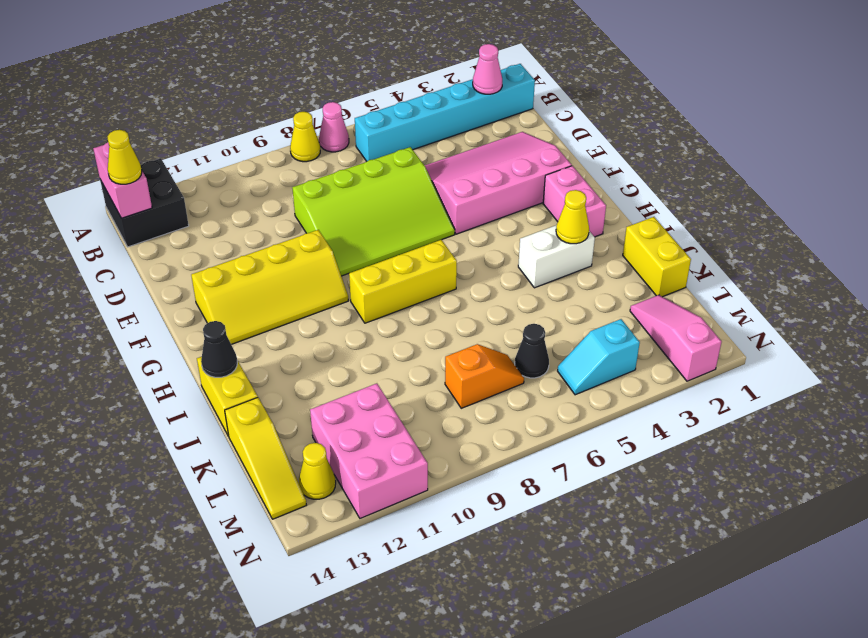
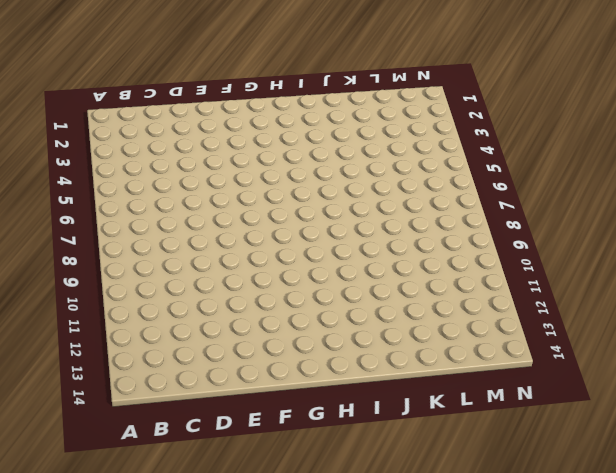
none -> pink cone A7 level 1
none -> yellow cone A8 level 1
none -> black brick A13:B14 level 1

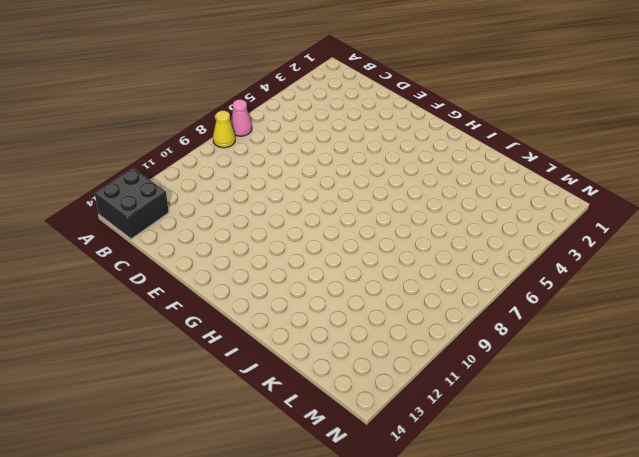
none -> cyan brick B1:B6 level 1
none -> pink slope D2:F5 level 1 top F
none -> lime slope D6:F9 level 1 top D

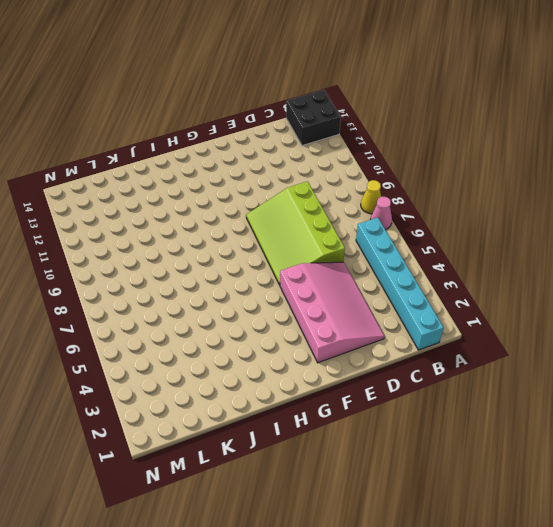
none -> yellow slope F10:G13 level 1 top F
none -> pink brick G2:H2 level 1
none -> yellow brick H7:H9 level 1

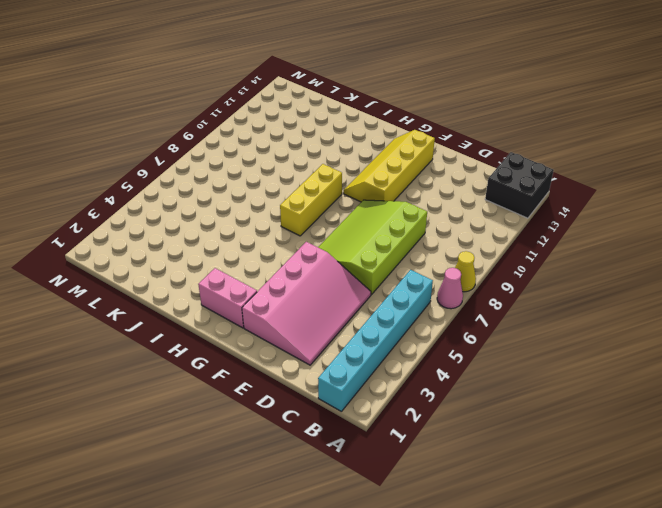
none -> white brick I3:I4 level 1
none -> yellow brick I14:J14 level 1
none -> yellow brick J1:K1 level 1

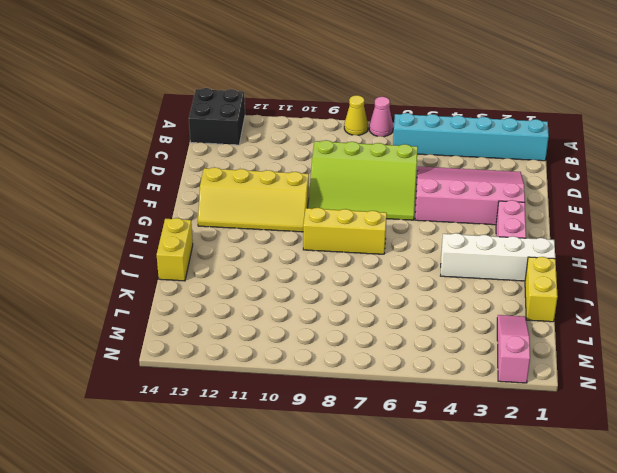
white brick I1:I4 level 1 -> white brick I3:I4 level 1
none -> yellow slope K14:M14 level 1 top K
none -> black cone L6 level 1
none -> orange slope L7:L8 level 1 top 8

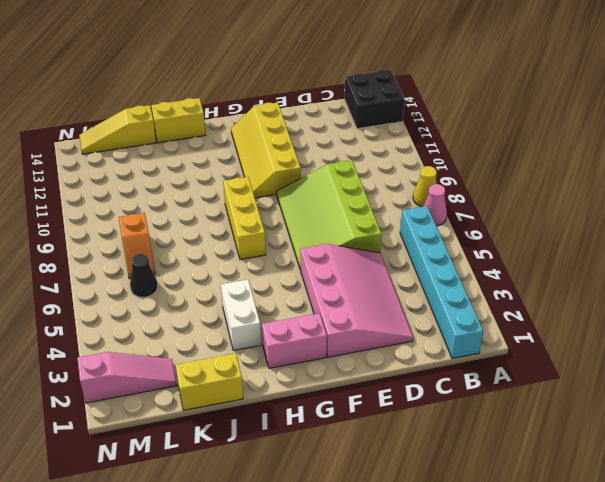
none -> pink brick L11:N12 level 1
none -> cyan slope M4:M5 level 1 top 4
none -> yellow cone M13 level 1

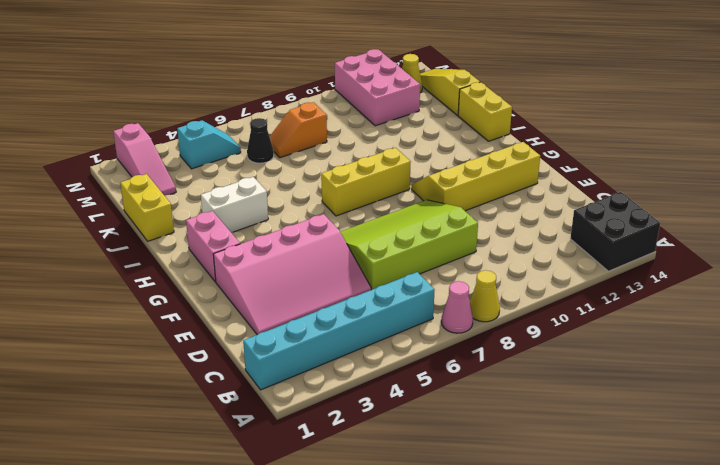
none -> pink brick A14:B14 level 2
none -> pink cone B2 level 2
none -> yellow cone I3 level 2

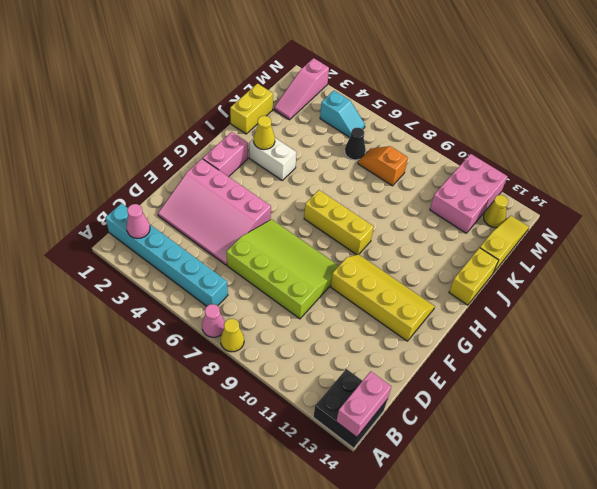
none -> black cone I14 level 2
none -> yellow cone B14 level 3

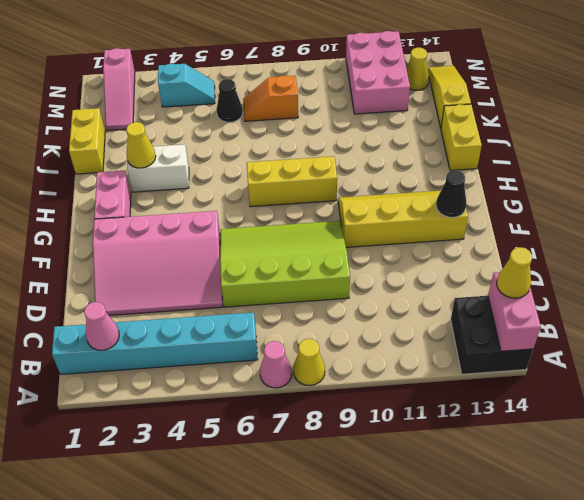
black cone F13 level 2 -> black cone I14 level 2

